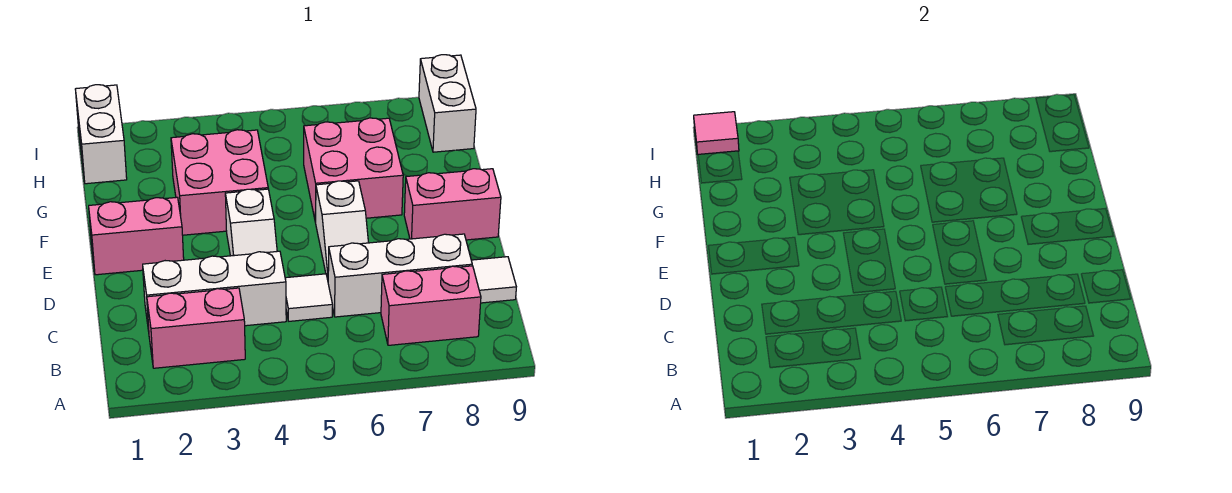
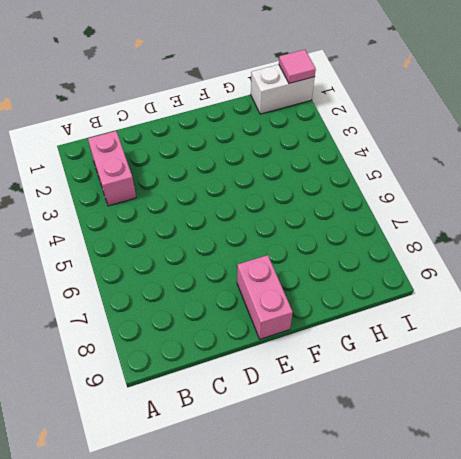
none -> pink brick B7:B8 level 1
none -> white brick C2:C4 level 1
none -> white tile C5 level 1

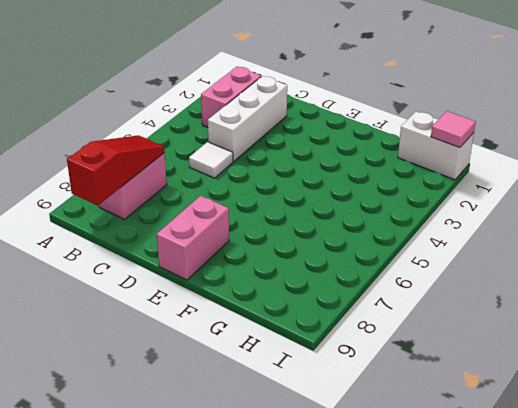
red slope B7:B9 level 2 top 9 -> none
none -> white brick C6:C8 level 1
none -> white tile C9 level 1
none -> white slope D4:E4 level 1 top E

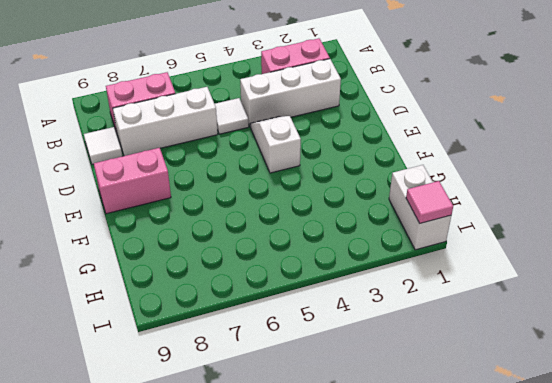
none -> white slope D6:E6 level 1 top E
none -> pink brick E1:E2 level 1
none -> pink brick F3:G4 level 1

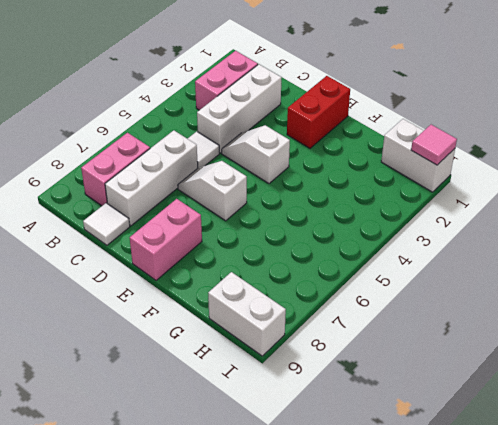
red brick E1:E2 level 1 -> pink brick E1:E2 level 1
none -> pink brick F3:G4 level 1
none -> pink brick F6:G7 level 1

